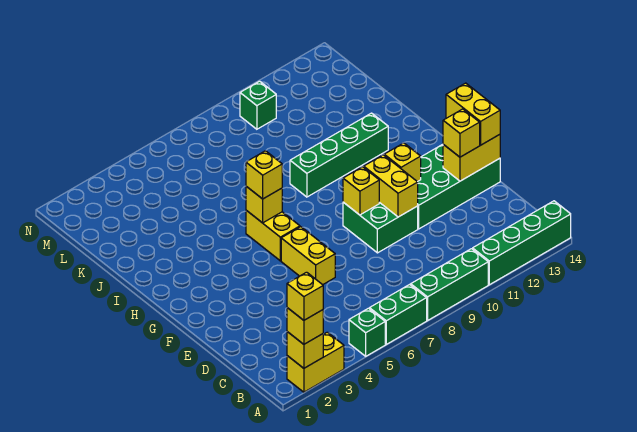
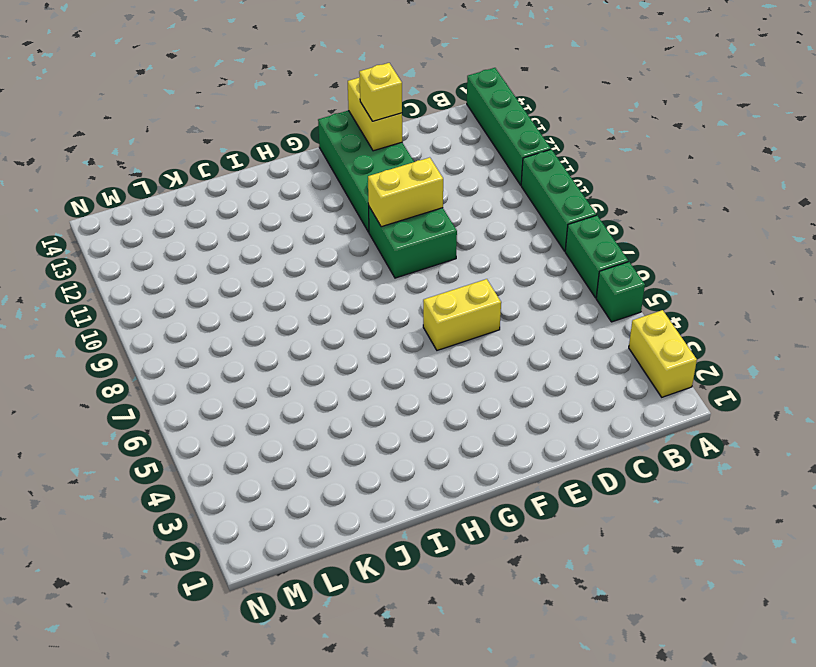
none -> yellow brick G6:H6 level 1
none -> green brick I9:I12 level 1
none -> green brick M10 level 1

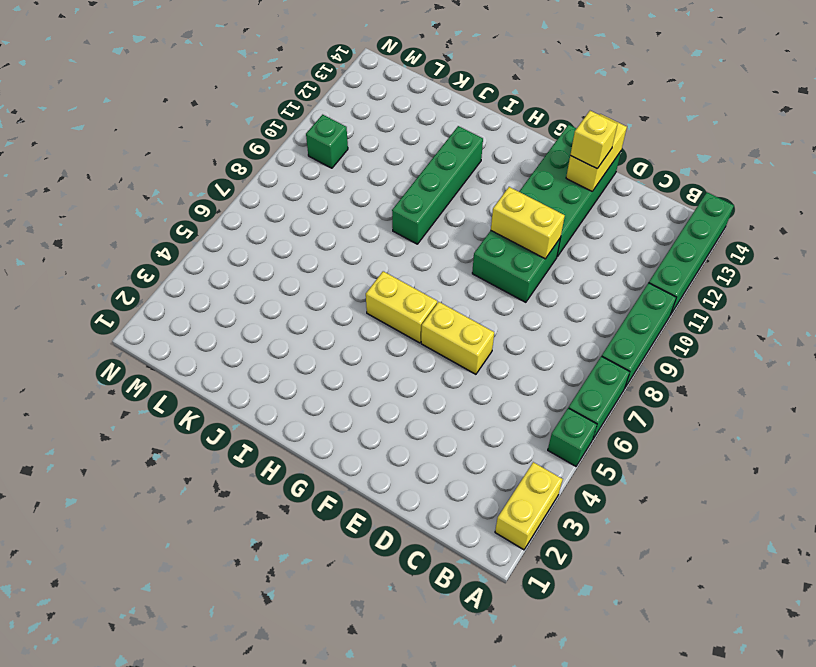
none -> yellow brick A2 level 2
none -> yellow brick F9 level 2
none -> yellow brick F11 level 2

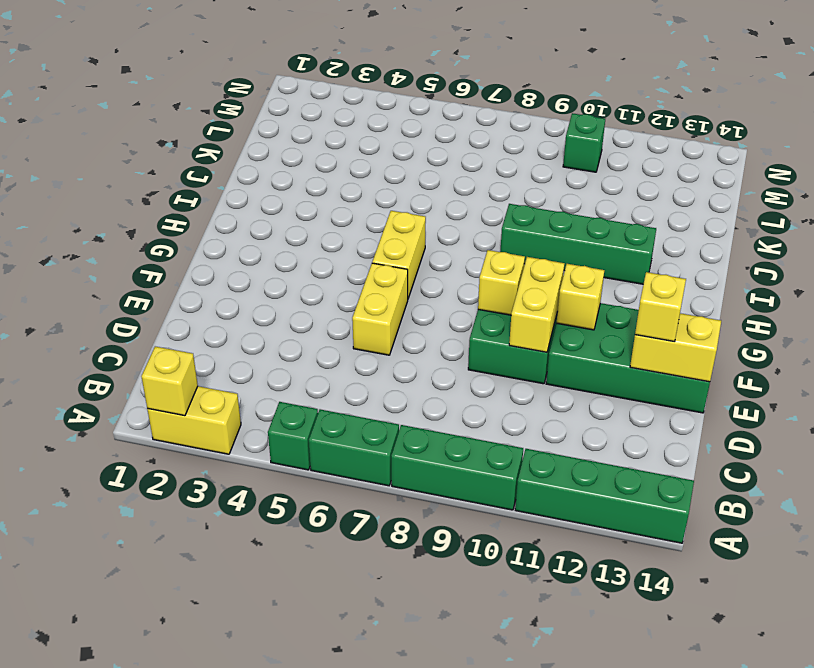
none -> yellow brick H6 level 2
none -> yellow brick A2 level 3
none -> yellow brick E14:F14 level 3

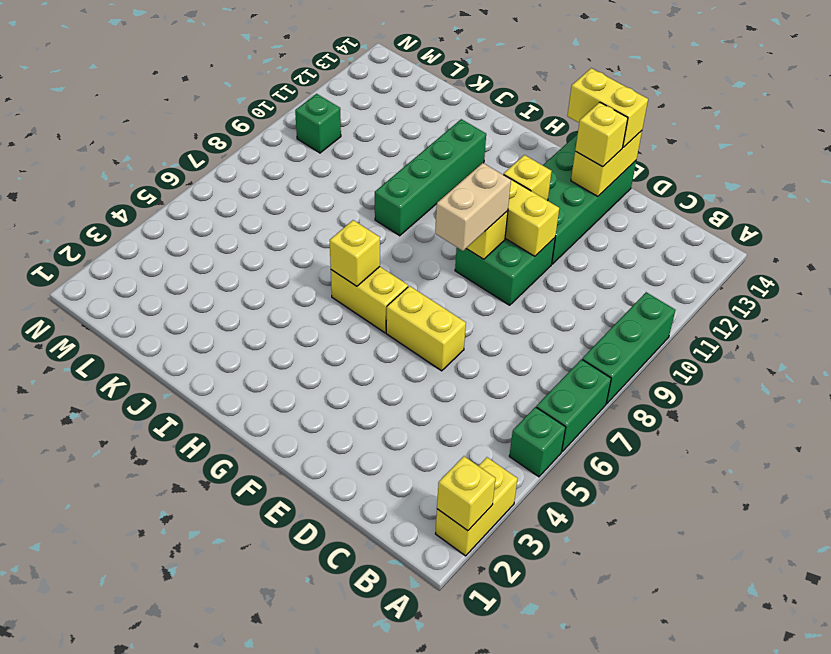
tan brick F8:F9 level 3 -> none
none -> green brick A11:A14 level 1
none -> yellow brick A2 level 3
none -> yellow brick H6 level 3

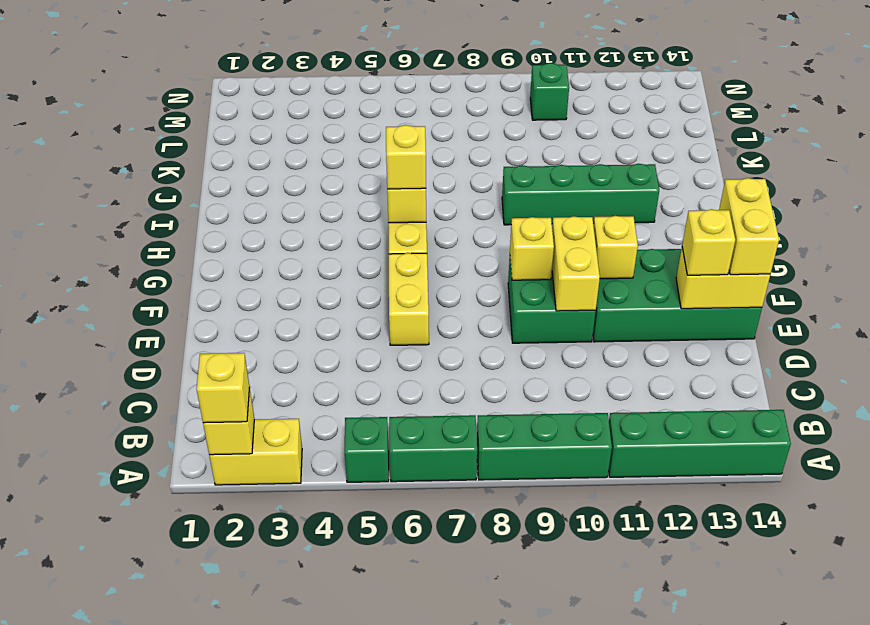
none -> yellow brick A2 level 4

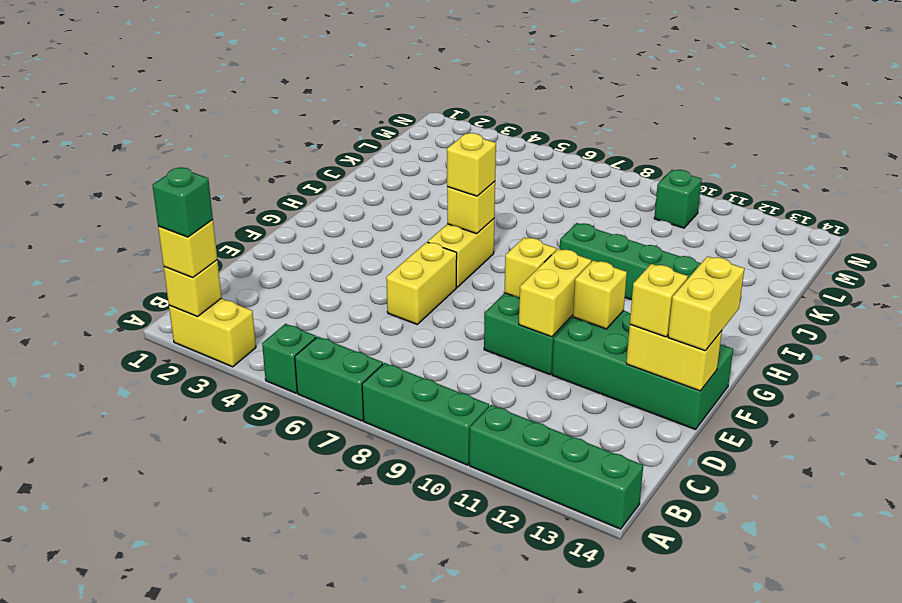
green brick A2 level 4 -> yellow brick A2 level 4

